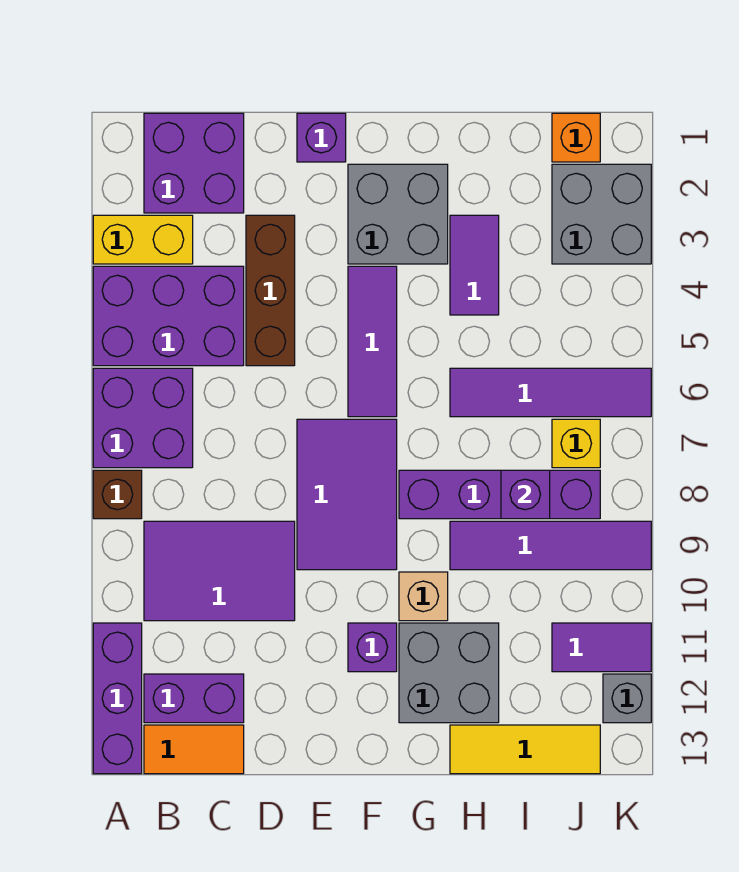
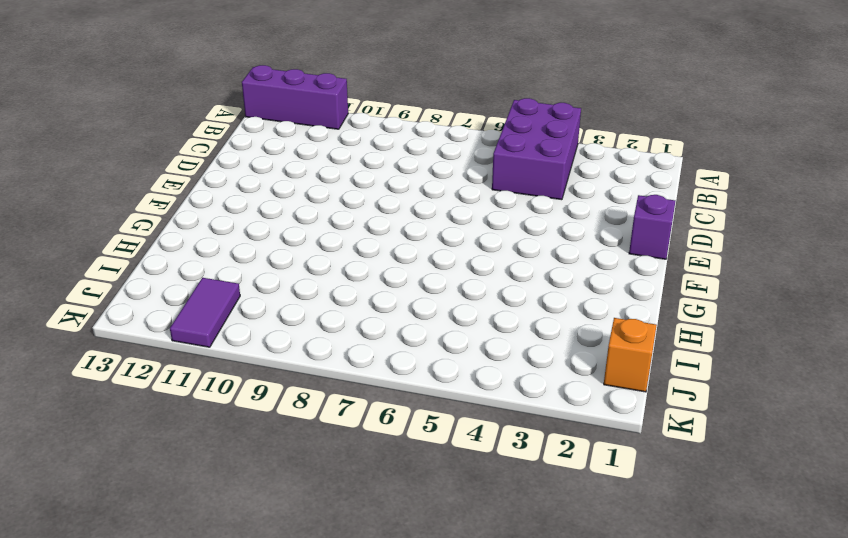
none -> yellow brick A3:B3 level 1
none -> purple brick A6:B7 level 1
none -> brown brick A8 level 1

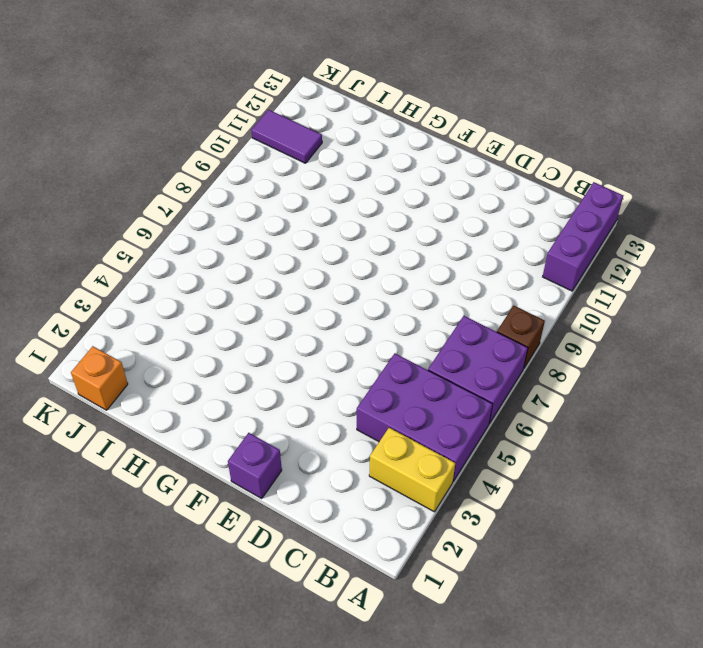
none -> purple brick B1:C2 level 1
none -> purple tile B9:D10 level 1
none -> purple brick B12:C12 level 1

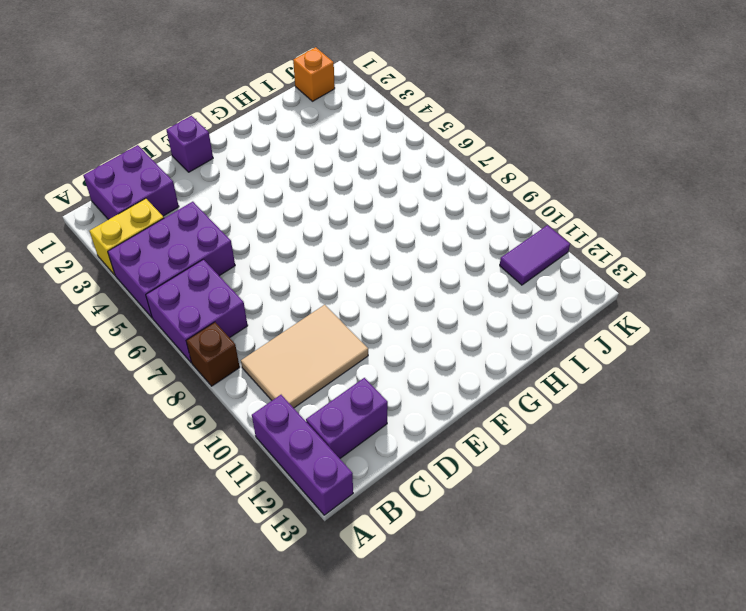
tan tile B9:D10 level 1 -> purple tile B9:D10 level 1
none -> orange tile B13:C13 level 1
none -> brown brick D3:D5 level 1
none -> purple tile E7:F9 level 1

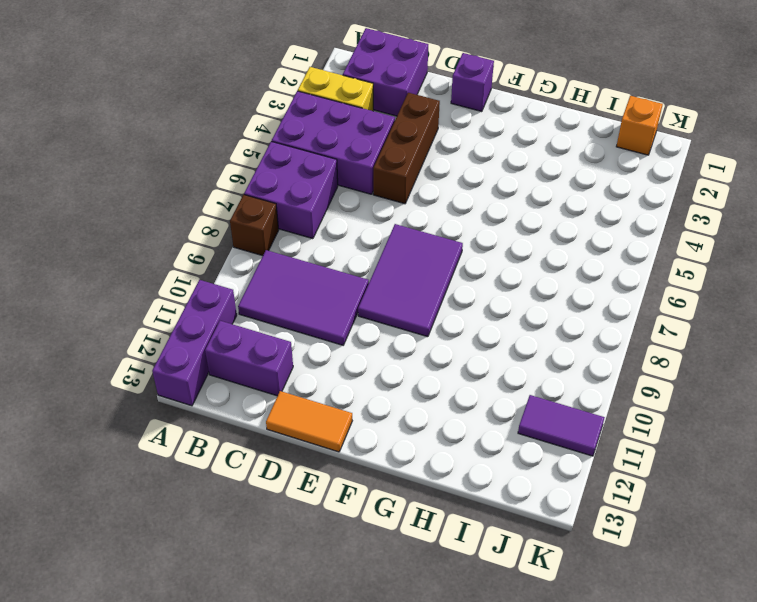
orange tile D13:E13 level 1 -> orange tile B13:C13 level 1
none -> grey brick F2:G3 level 1
none -> purple tile F4:F6 level 1
none -> purple brick F11 level 1

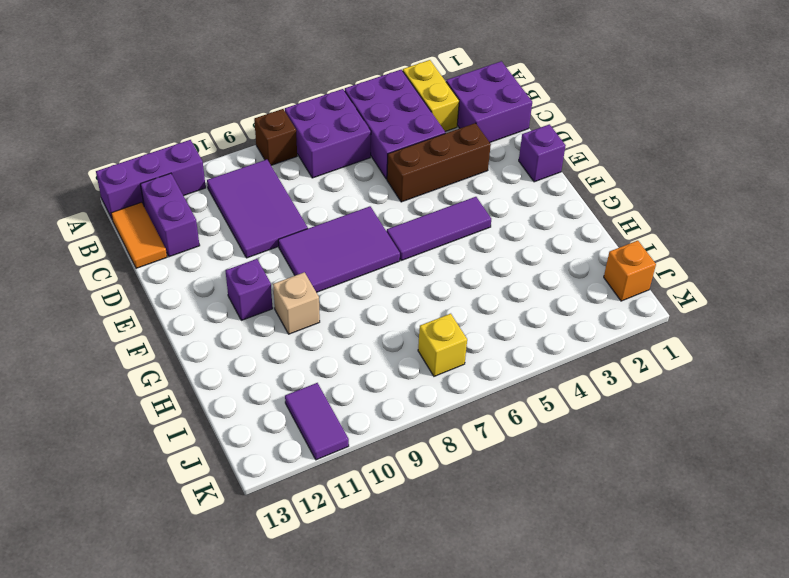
none -> grey brick F2:G3 level 1
none -> purple brick G8:J8 level 1
none -> grey brick G11:H12 level 1

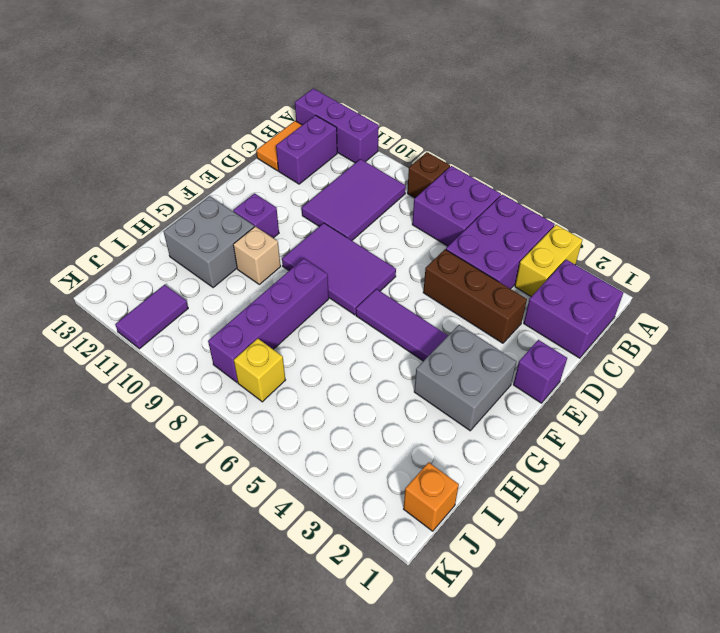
none -> purple tile H3:H4 level 1
none -> purple tile H6:K6 level 1
none -> purple tile H9:K9 level 1

